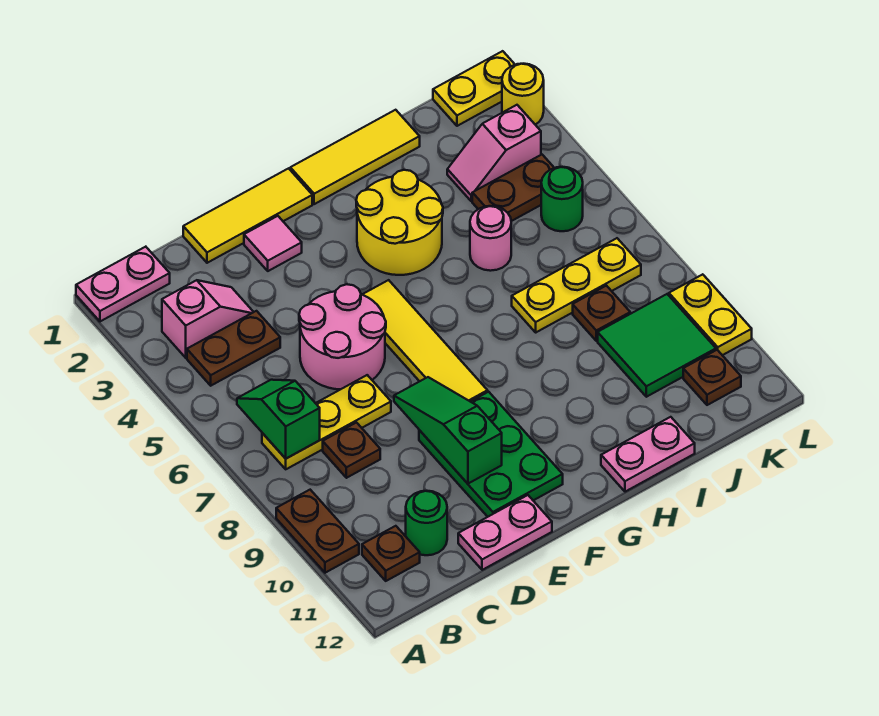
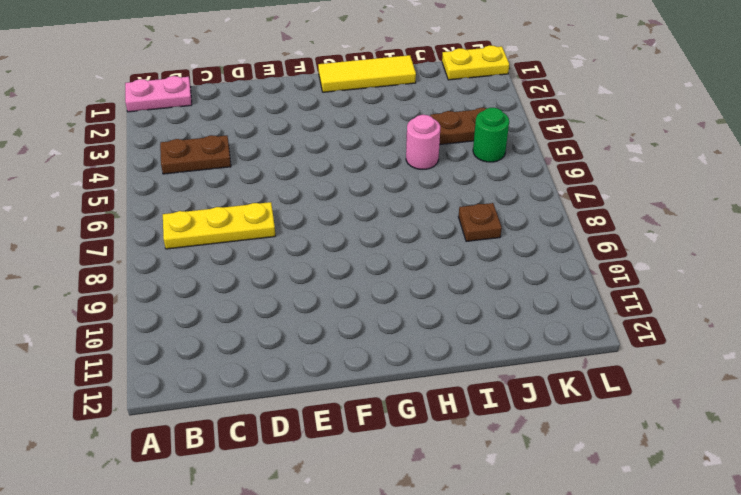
none -> brown plate A9:A10 level 1
none -> pink slope B3:C3 level 1 top B
none -> brown plate B11 level 1
none -> brown plate C8 level 1

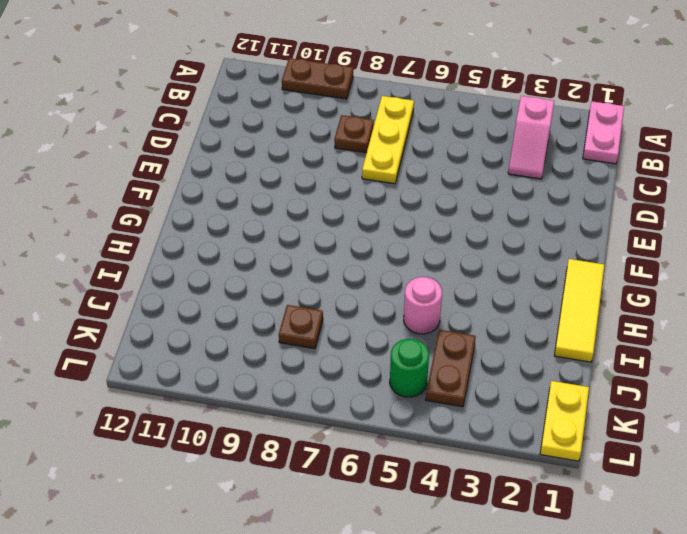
none -> brown plate B4:C4 level 1
none -> brown plate B11 level 1
none -> green round brick C11 level 1
none -> yellow tile D1:F1 level 1

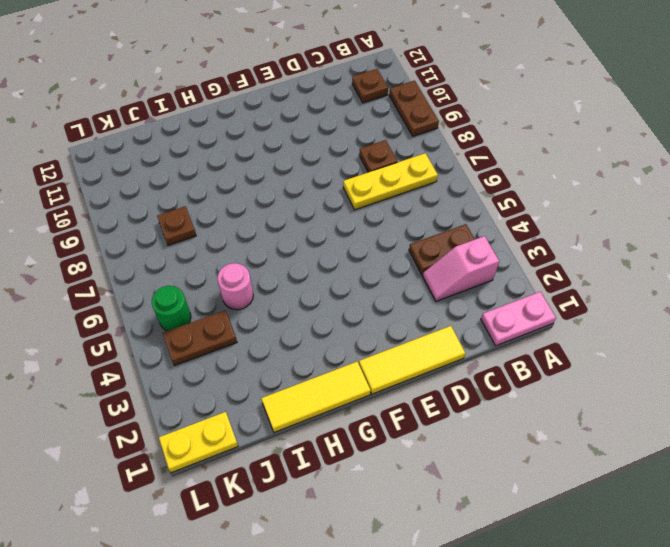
none -> green round brick C11 level 1
none -> pink round brick D5:E6 level 1
none -> pink plate D12:E12 level 1
none -> pink tile E2 level 1

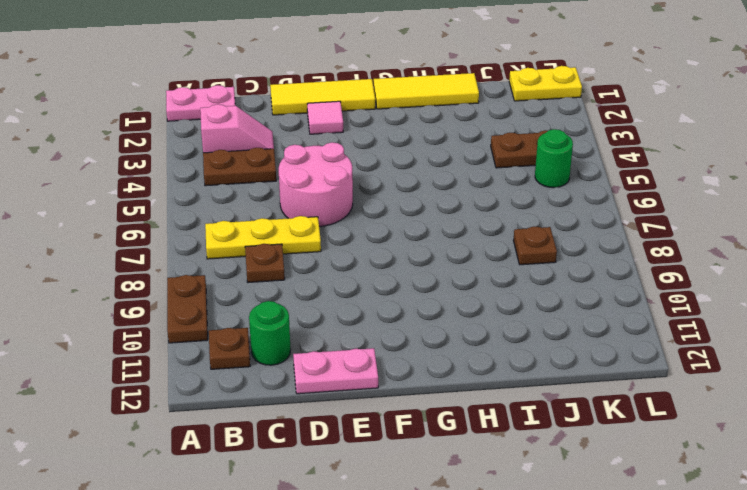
none -> green plate E9:F11 level 1
none -> yellow tile F5:F8 level 1
none -> yellow round brick G3:H4 level 1
none -> pink plate H12:I12 level 1

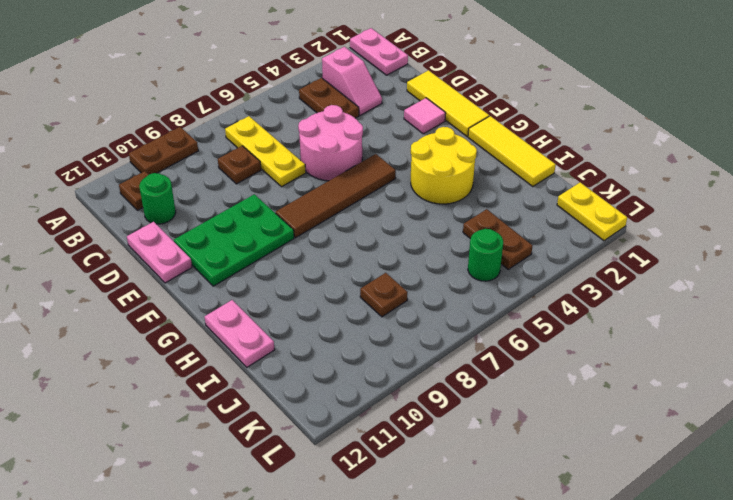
brown tile F5:F8 level 1 -> yellow tile F5:F8 level 1
none -> pink round brick I5 level 1
none -> yellow plate I7:K7 level 1
none -> pink slope J3:K3 level 1 top K
none -> green tile J9:K10 level 1

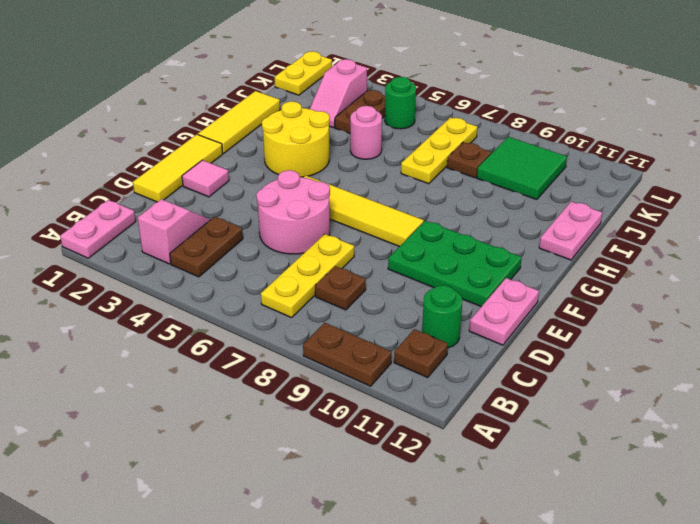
none -> brown plate K11 level 1
none -> yellow round brick L2 level 1
none -> yellow plate L9:L10 level 1
none -> green slope B6:B7 level 2 top 7

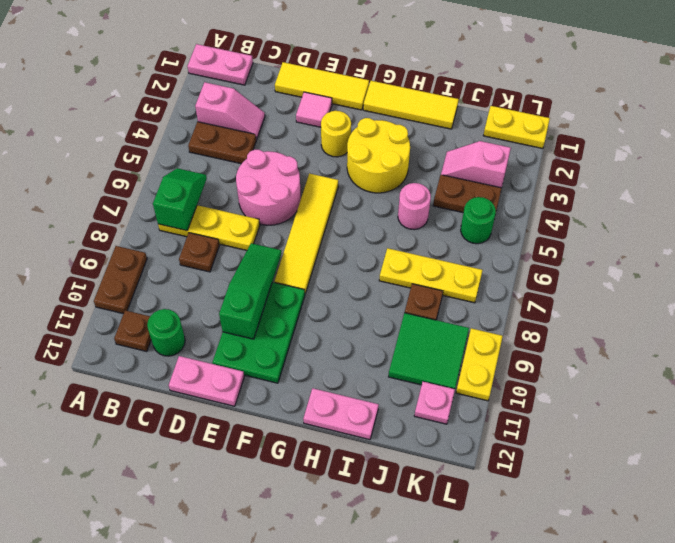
yellow round brick F3 level 1 -> yellow round brick L2 level 1
pink plate K11 level 1 -> brown plate K11 level 1

